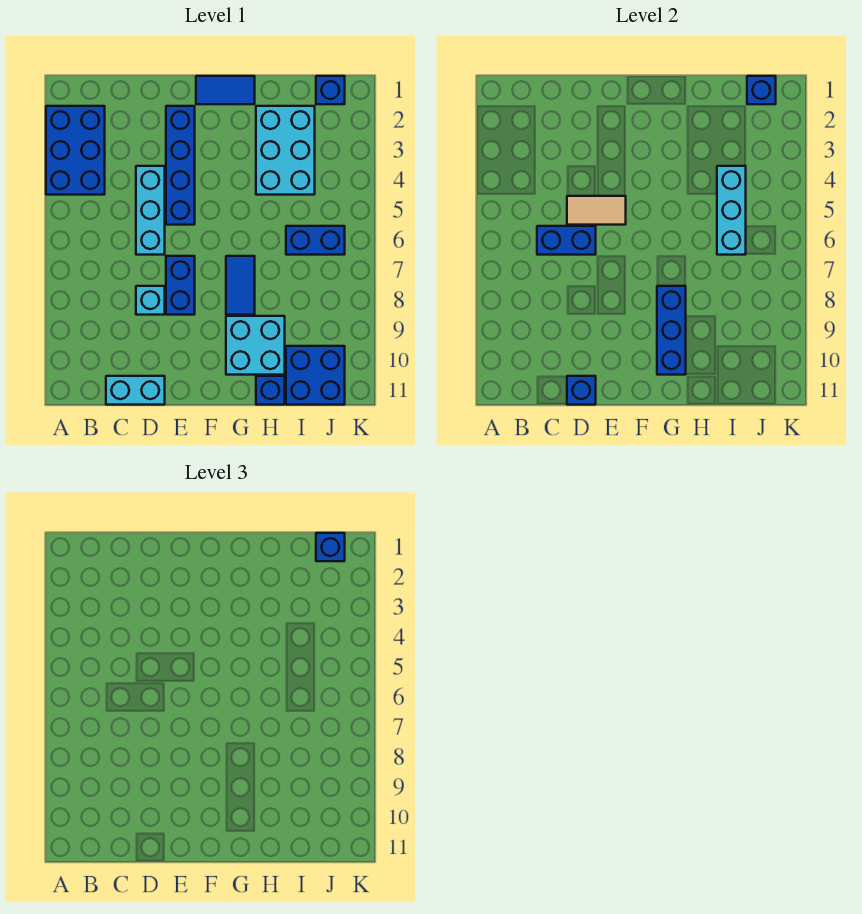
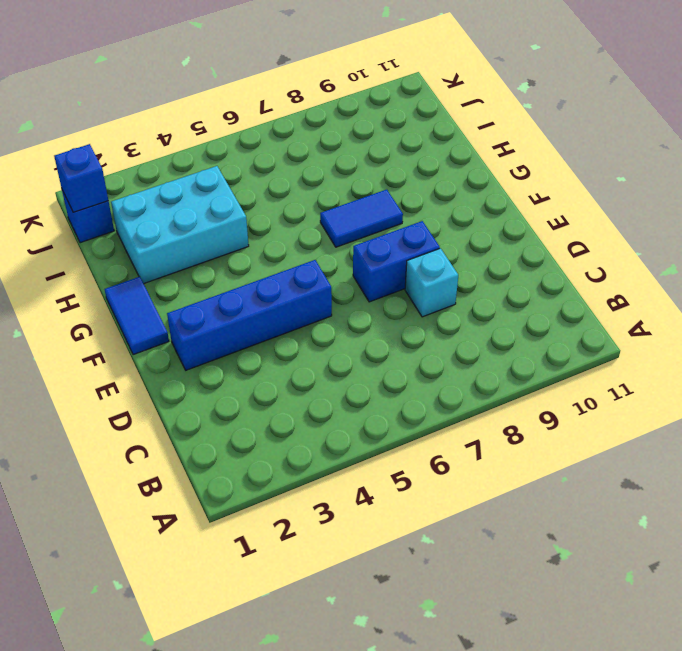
none -> blue brick A2:B4 level 1
none -> cyan brick C11:D11 level 1
none -> cyan brick D4:D6 level 1

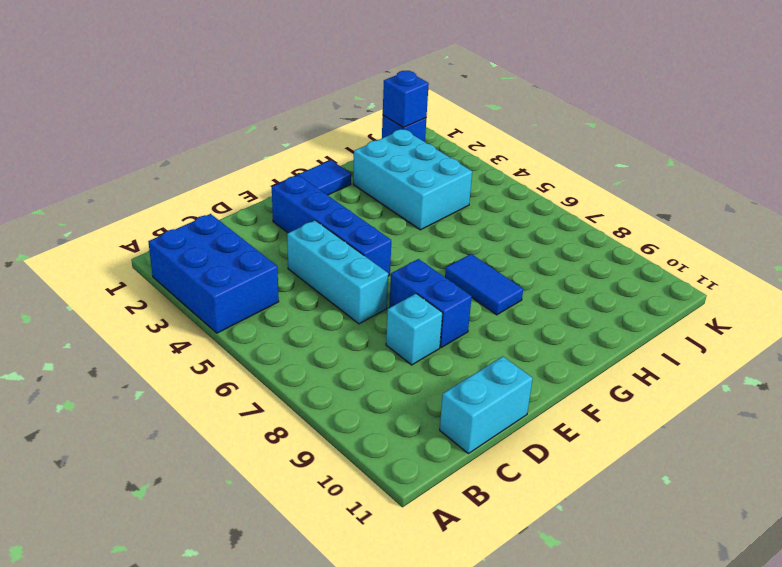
none -> cyan brick G9:H10 level 1
none -> blue brick H11 level 1
none -> blue brick I6:J6 level 1

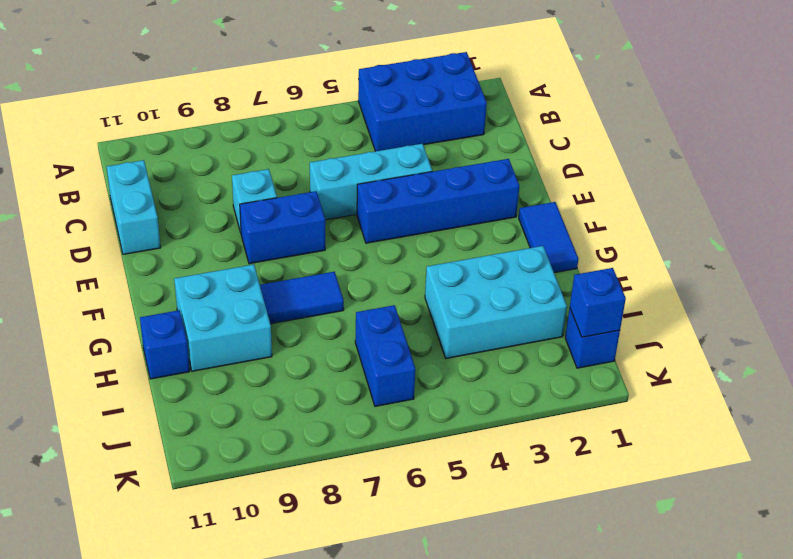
none -> blue brick I10:J11 level 1
none -> blue brick C6:D6 level 2
none -> tan tile D5:E5 level 2

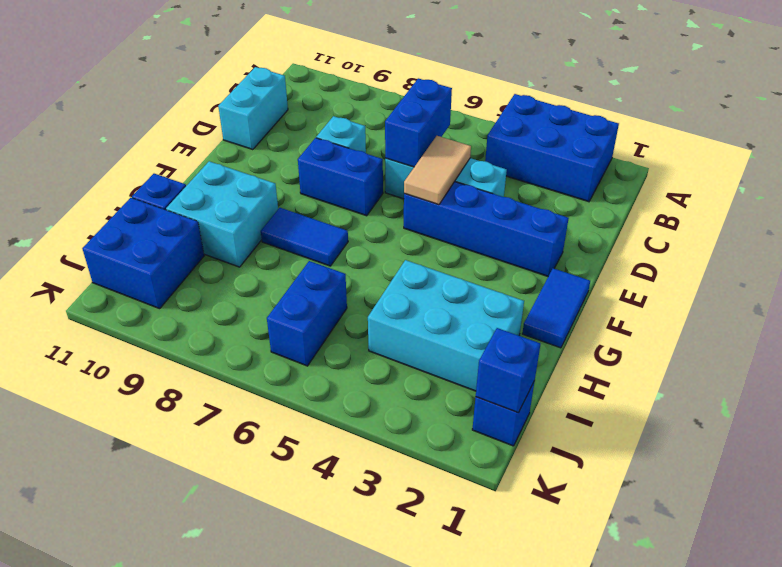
none -> blue brick D11 level 2
none -> blue brick G8:G10 level 2
none -> cyan brick I4:I6 level 2

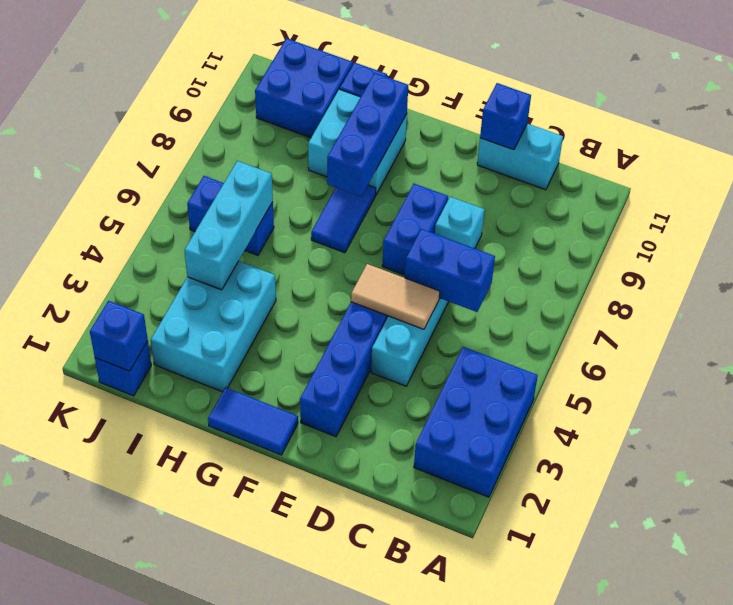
none -> blue brick J1 level 3

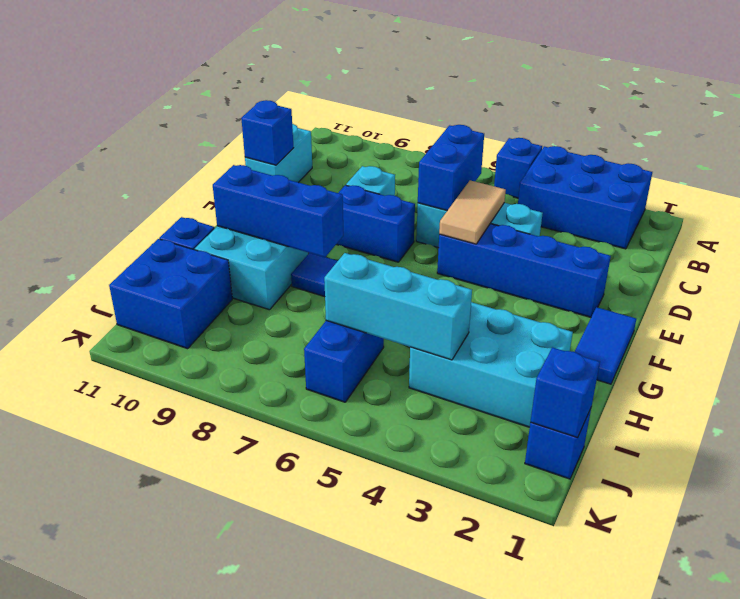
blue brick A5 level 1 -> blue brick J1 level 3

